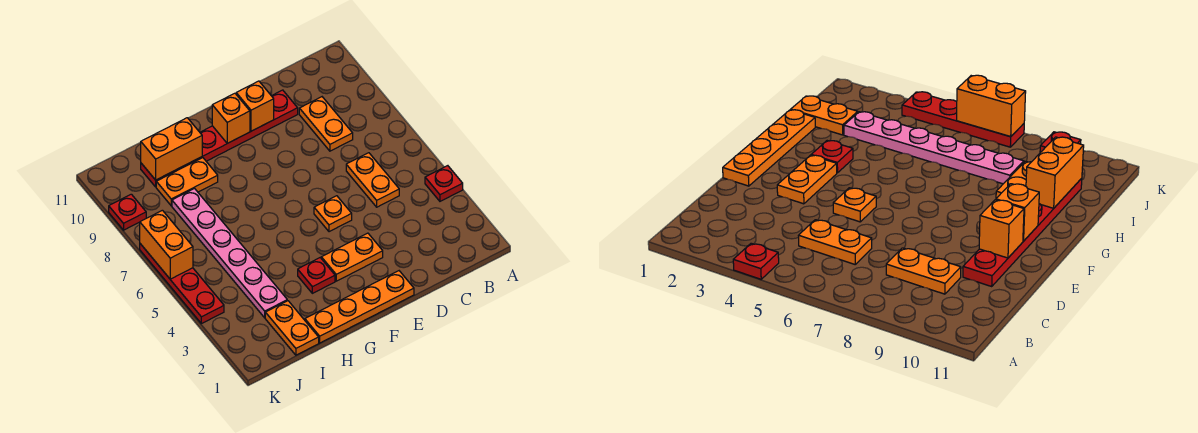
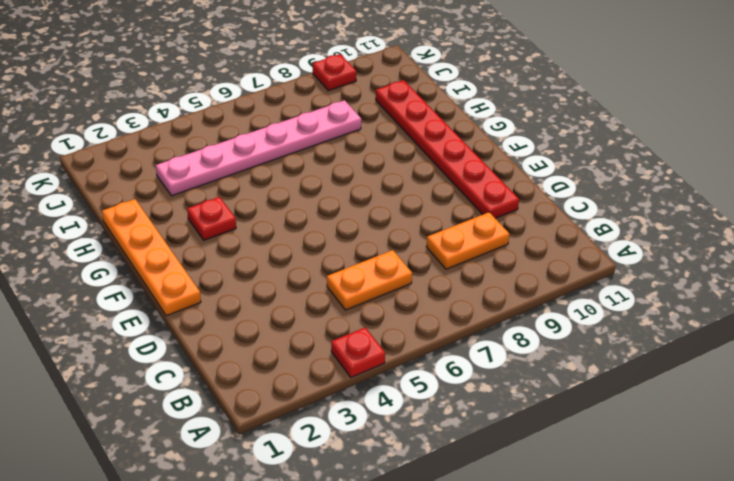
none -> orange plate E3:F3 level 1
none -> orange plate E5 level 1
none -> orange plate H9:I9 level 1

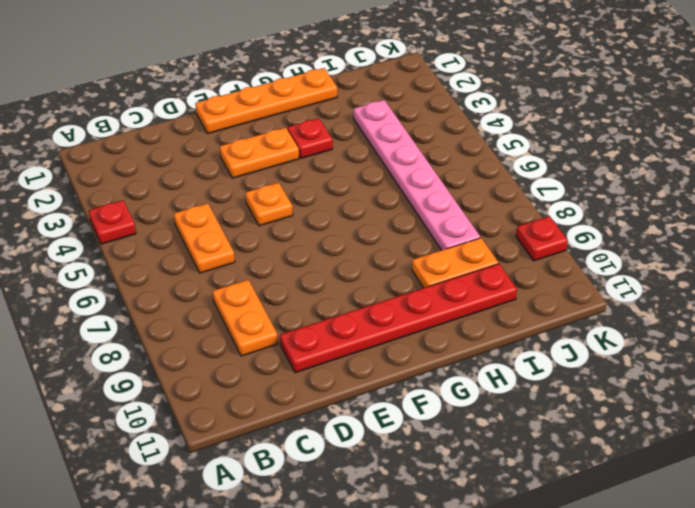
none -> orange plate I1:I2 level 1
none -> red plate K4:K7 level 1
none -> orange brick E10 level 2

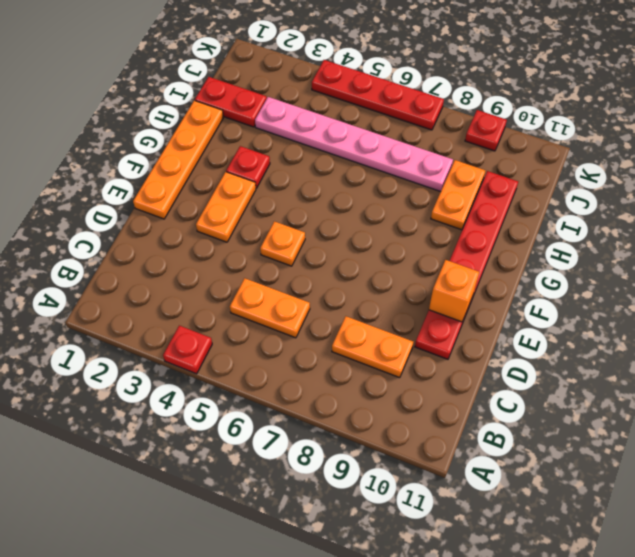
red plate I1:I2 level 1 -> orange plate I1:I2 level 1
none -> orange brick F10 level 2
none -> orange brick H10:I10 level 2
none -> orange brick K6:K7 level 2

